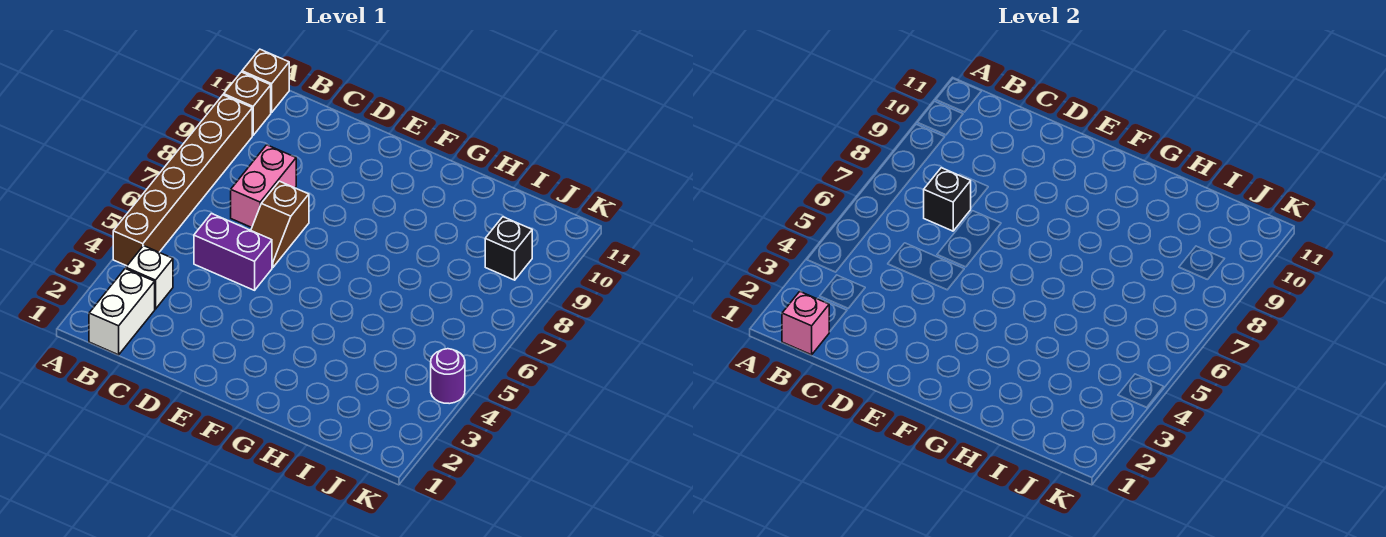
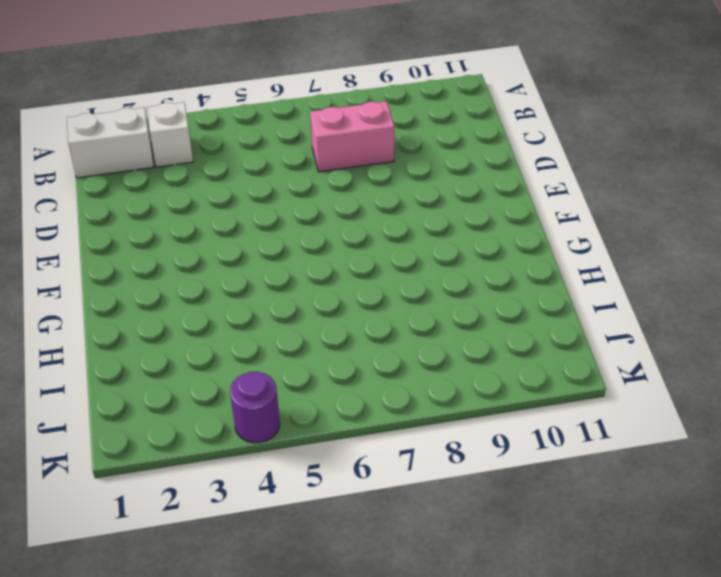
none -> brown brick A4:A9 level 1
none -> brown brick A10 level 1
none -> brown brick A11 level 1

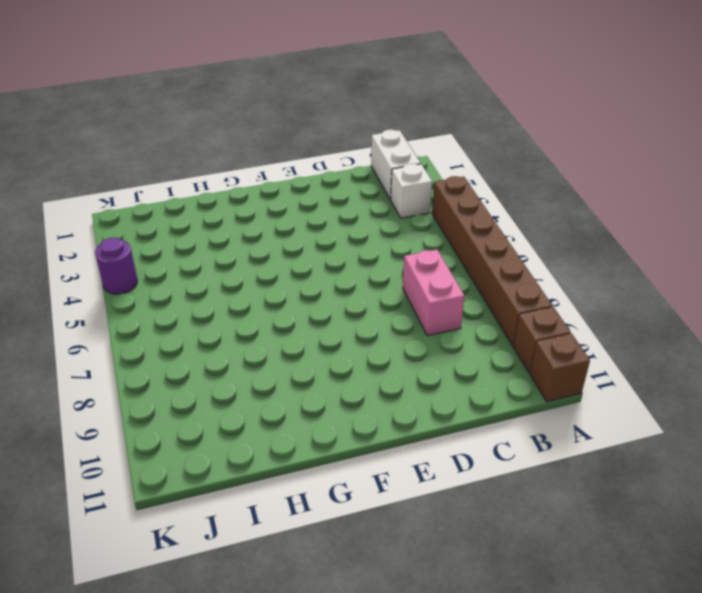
none -> purple brick C5:D5 level 1
none -> brown slope D6:D7 level 1 top 7
none -> black brick J9 level 1

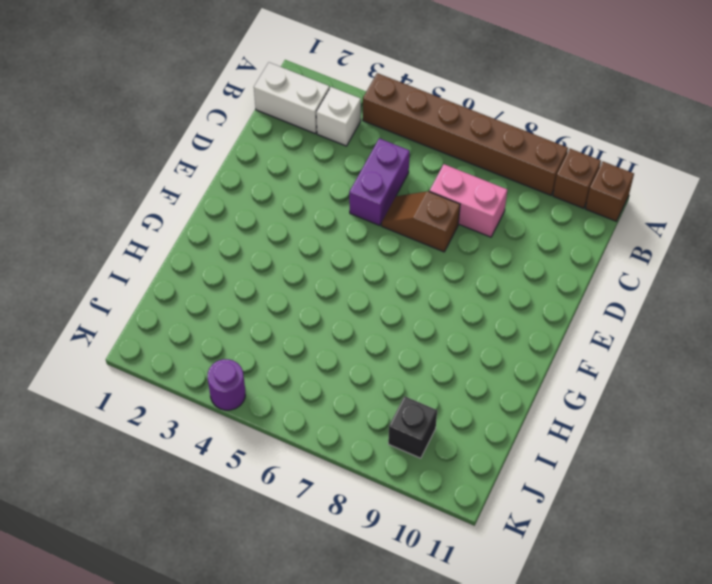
none -> pink brick B1 level 2
none -> black brick C7 level 2

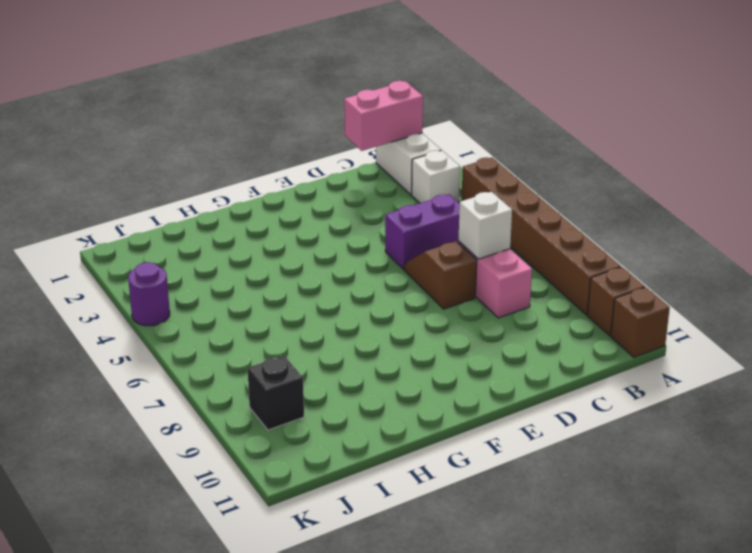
pink brick B1:C1 level 2 -> pink brick B1 level 2
white brick C7 level 2 -> black brick C7 level 2

